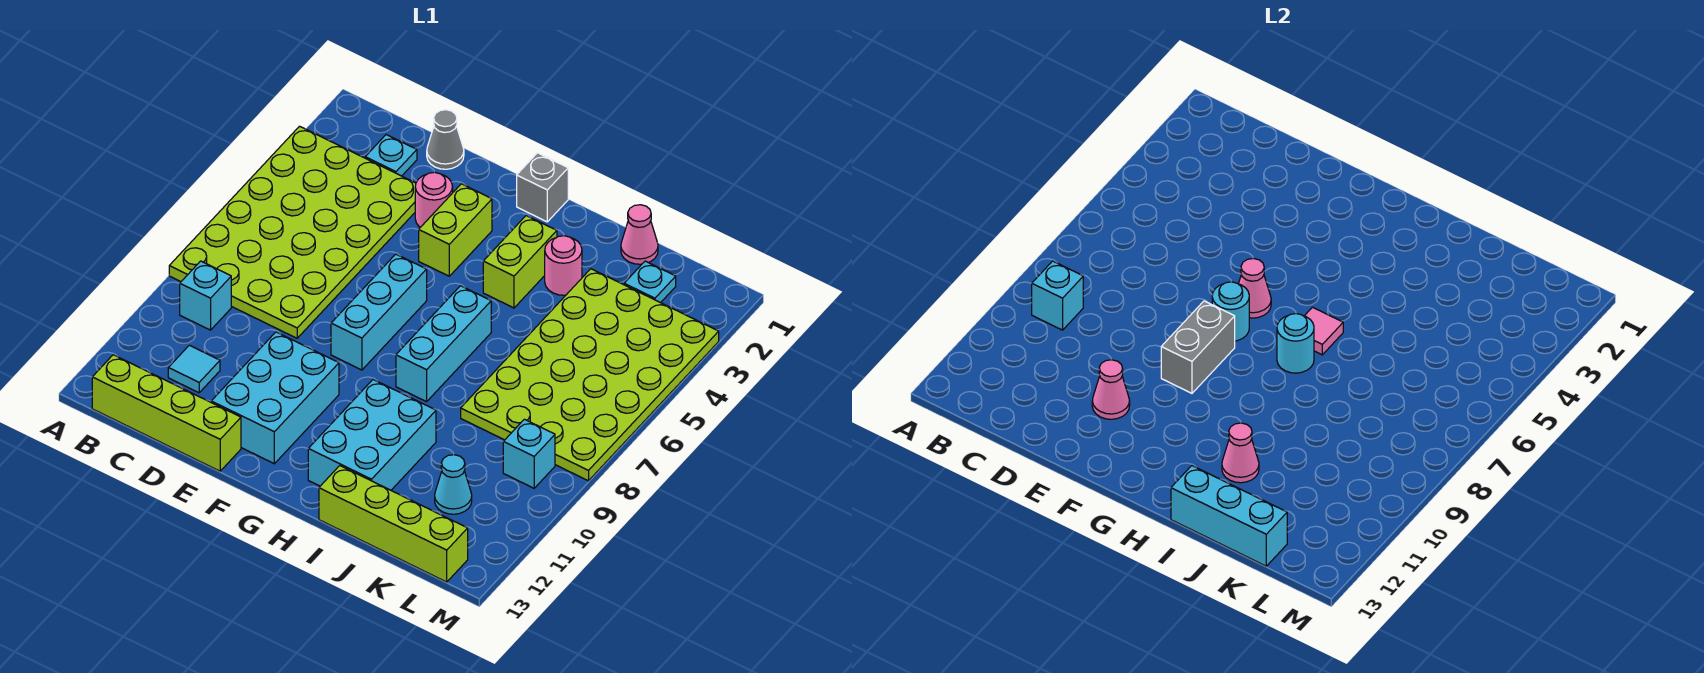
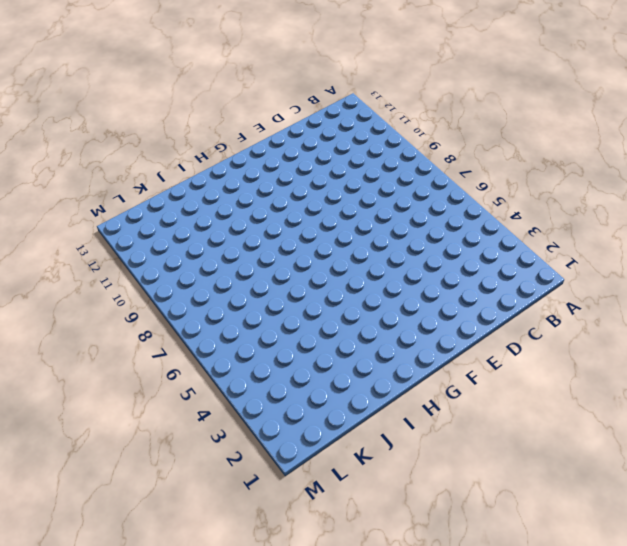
none -> lime plate A3:D8 level 1
none -> cyan brick B9 level 1
none -> lime brick B13:E13 level 1
none -> cyan plate C2 level 1

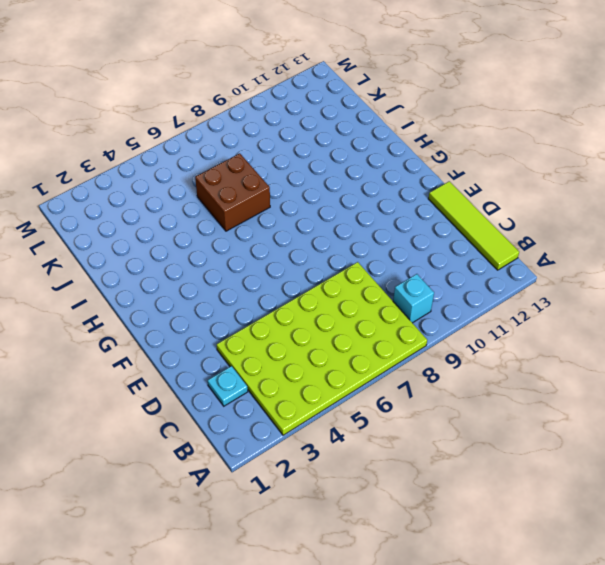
lime tile B13:E13 level 1 -> lime brick B13:E13 level 1
brown brick I6:J7 level 1 -> lime plate J3:M8 level 1
none -> cyan tile C11 level 1
none -> grey cone D1 level 1
none -> pink round brick E3 level 1
none -> cyan brick E10:F12 level 1

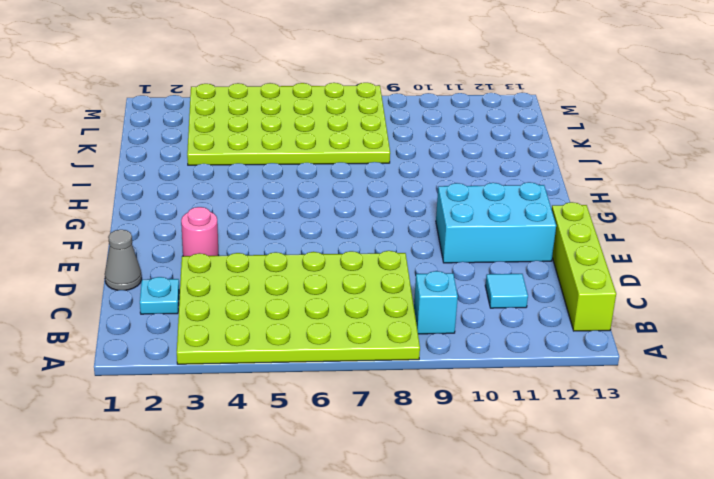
none -> lime brick F3:F4 level 1
none -> cyan brick F6:F8 level 1
none -> grey brick G1 level 1
none -> lime brick H3:H4 level 1

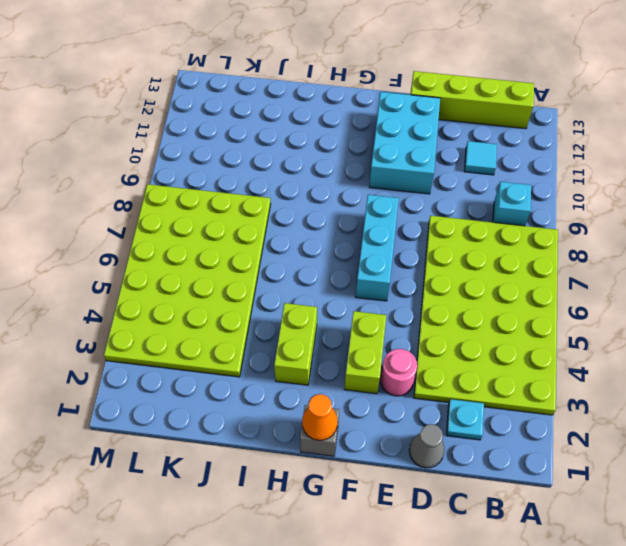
orange cone G1 level 2 -> none
none -> cyan brick H6:H8 level 1
none -> cyan brick H10:I12 level 1
none -> pink round brick I3 level 1
none -> lime brick I13:L13 level 1

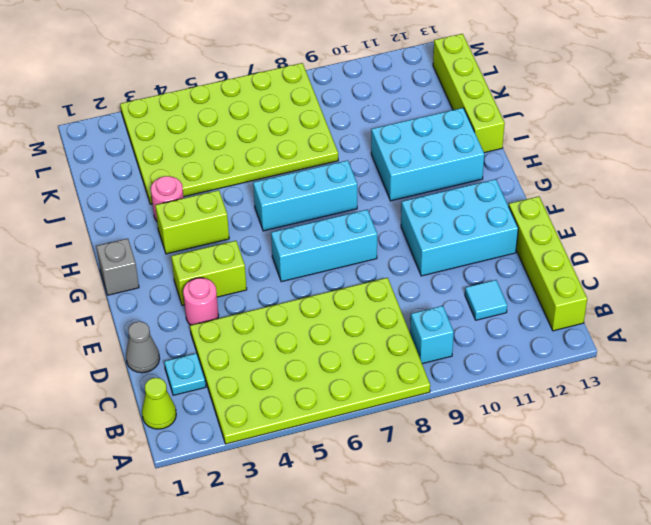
lime cone B1 level 1 -> none
none -> pink cone J1 level 1
none -> cyan plate K2 level 1
none -> cyan cone K11 level 1
none -> cyan brick L9 level 1

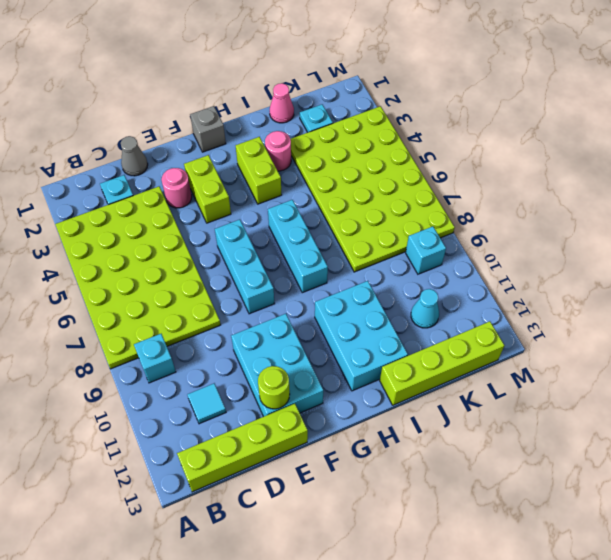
lime round brick E12 level 2 -> none
none -> cyan brick B9 level 2
none -> pink cone E11 level 2
none -> pink cone F6 level 2
none -> cyan round brick F7 level 2

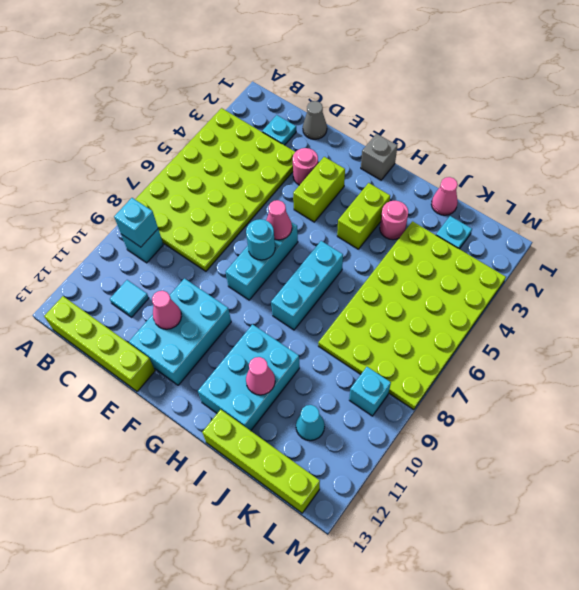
none -> grey brick F8:F9 level 2
none -> pink tile H6 level 2
none -> cyan round brick H7 level 2
none -> cyan brick I13:K13 level 2

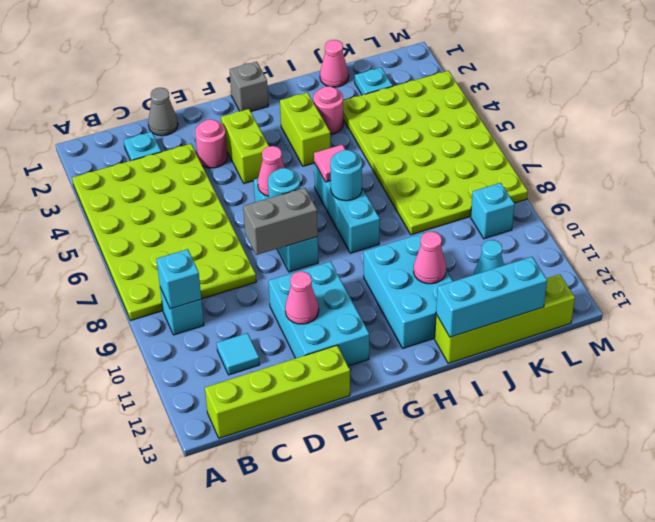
grey brick E8:F8 level 2 -> grey brick F8:F9 level 2

